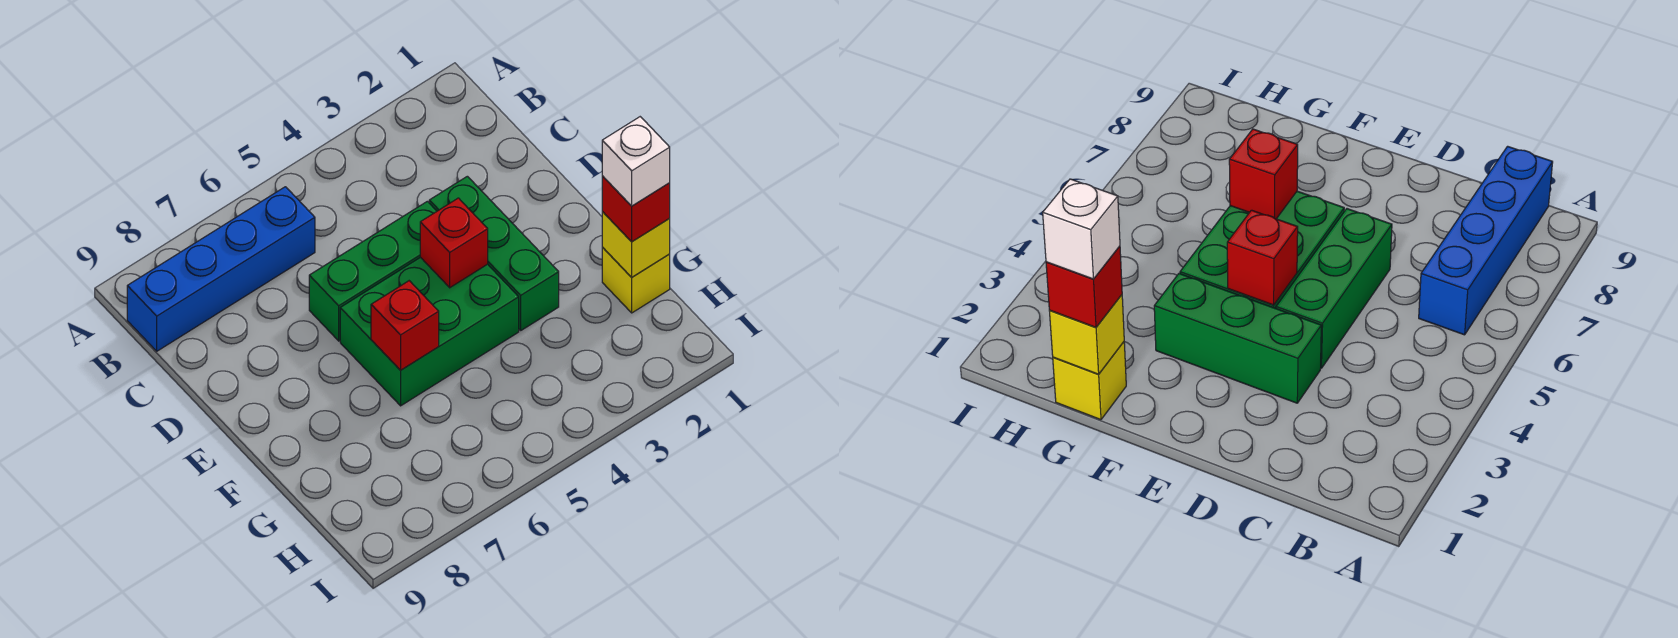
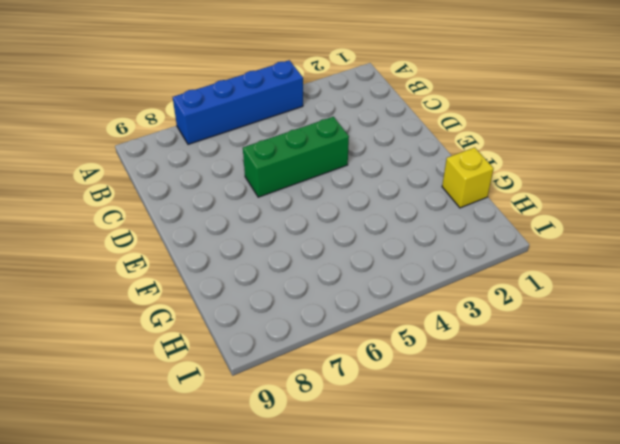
blue brick A4:A7 level 1 -> blue brick B6:B9 level 1
none -> green brick D3:F3 level 1
none -> green brick E4:F6 level 1

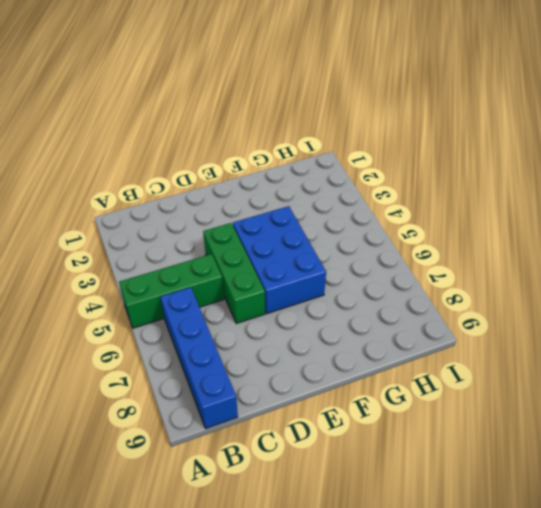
green brick A5:C5 level 1 -> green brick D3:F3 level 1
blue brick E4:F6 level 1 -> green brick E4:F6 level 1
none -> yellow brick G1 level 1
none -> red brick E4 level 2

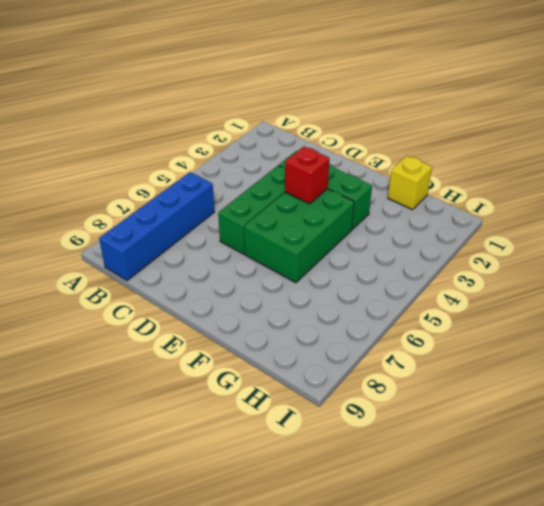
none -> red brick F6 level 2
none -> yellow brick G1 level 2

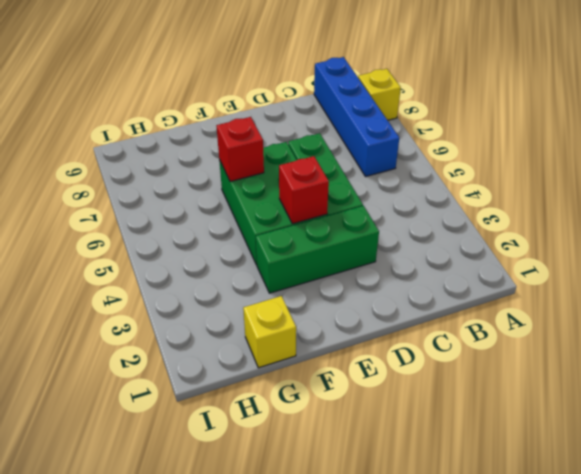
yellow brick A8 level 1 -> yellow brick G1 level 2
none -> red brick G1 level 3
none -> white brick G1 level 4

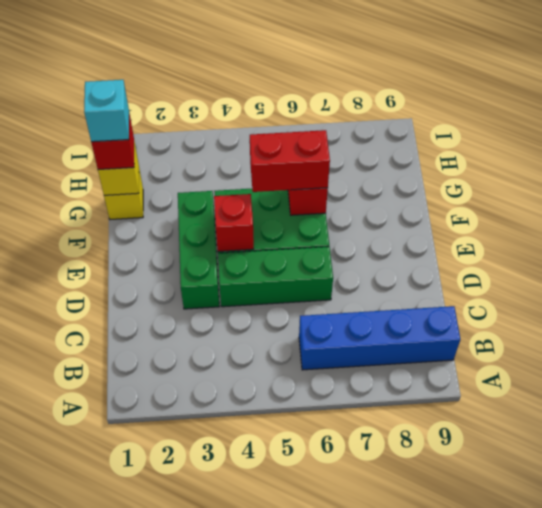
red brick F5:F6 level 3 -> none
cyan brick G1 level 4 -> white brick G1 level 4

